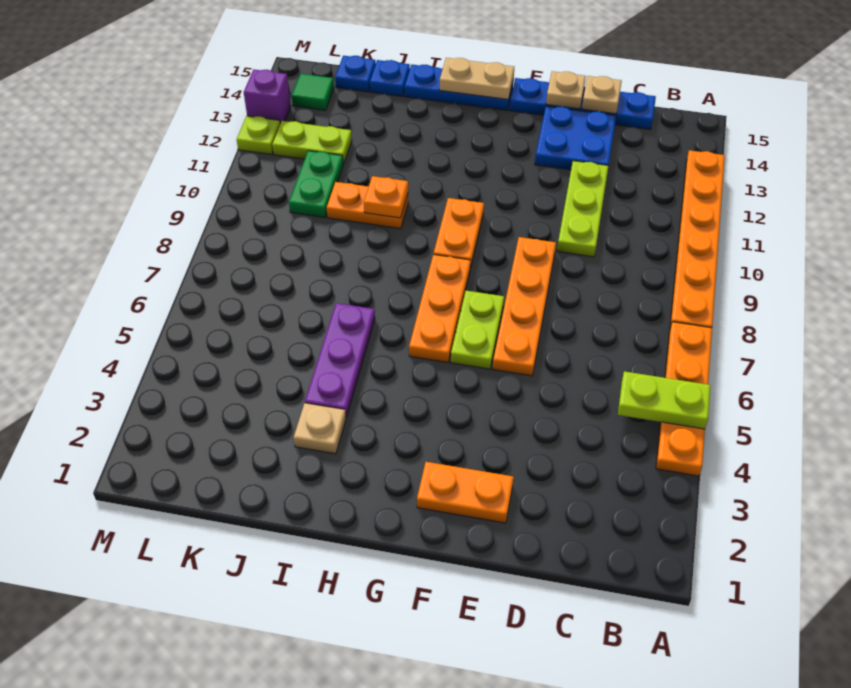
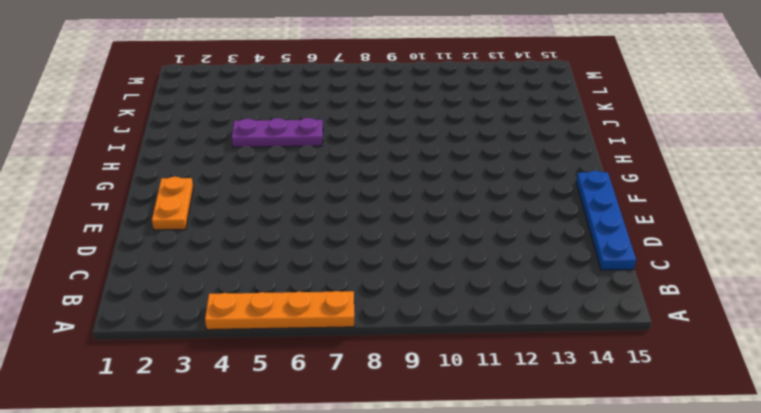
none -> orange plate A8:A13 level 1
none -> lime plate D10:D12 level 1
none -> blue plate D13:E14 level 1

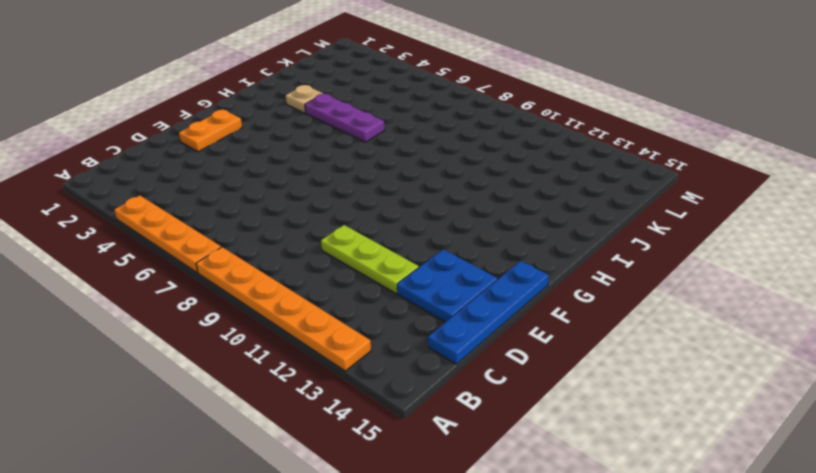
none -> orange plate E6:E9 level 1
none -> lime plate F6:F7 level 1
none -> orange plate G6:G8 level 1

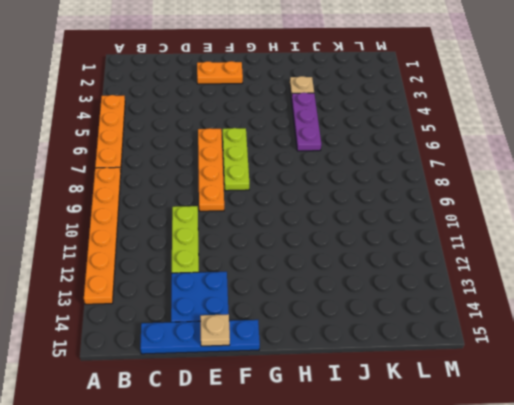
lime plate F6:F8 level 1 -> lime plate F6:F7 level 1
none -> orange plate G6:G8 level 1
none -> orange plate G9:G10 level 1
none -> blue plate G15:I15 level 1

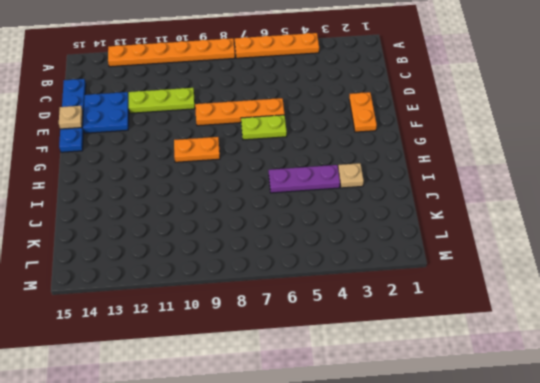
none -> orange plate G6:G8 level 1
none -> blue plate G15:I15 level 1
none -> orange plate I10:J10 level 1

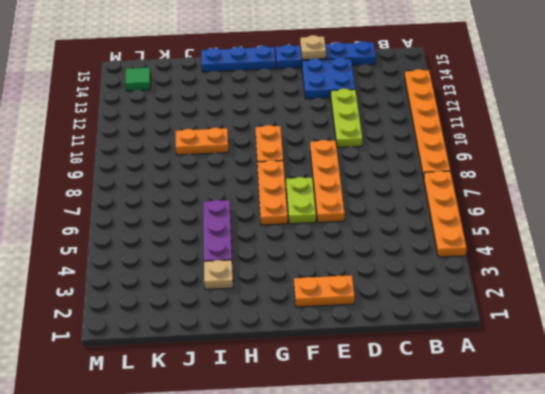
none -> blue plate J15 level 1
none -> green plate K10:K11 level 1
none -> lime plate K12:L12 level 1

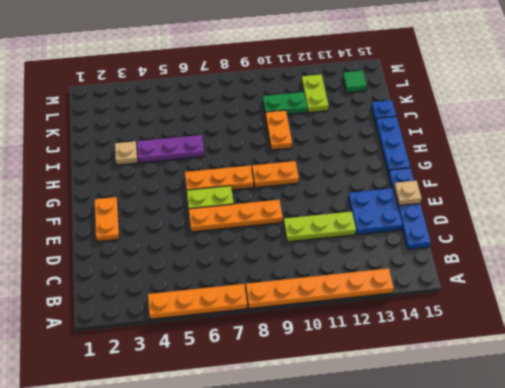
none -> blue plate K15 level 1
none -> lime plate M12 level 1
none -> purple brick M13 level 1

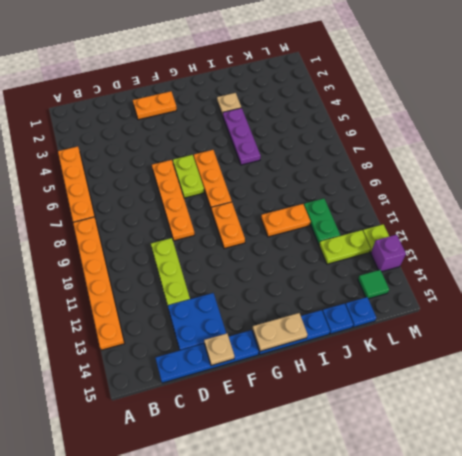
none -> lime plate A5:B5 level 2
none -> tan plate D15 level 2
none -> orange plate I10 level 2

